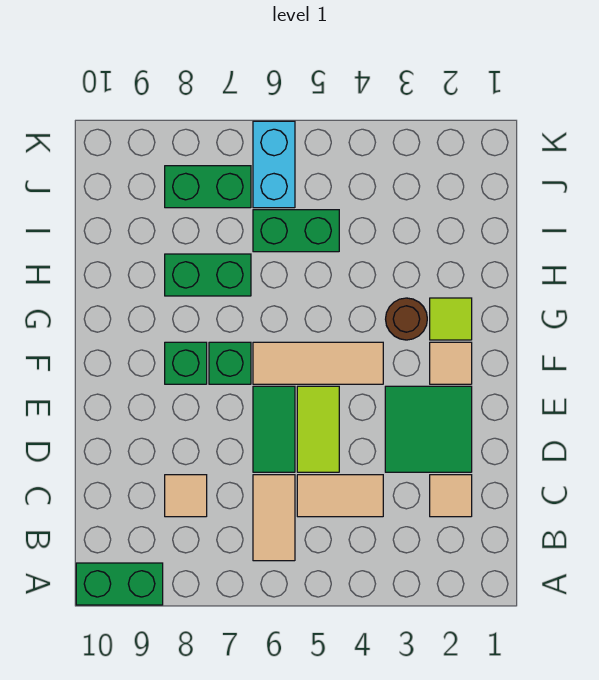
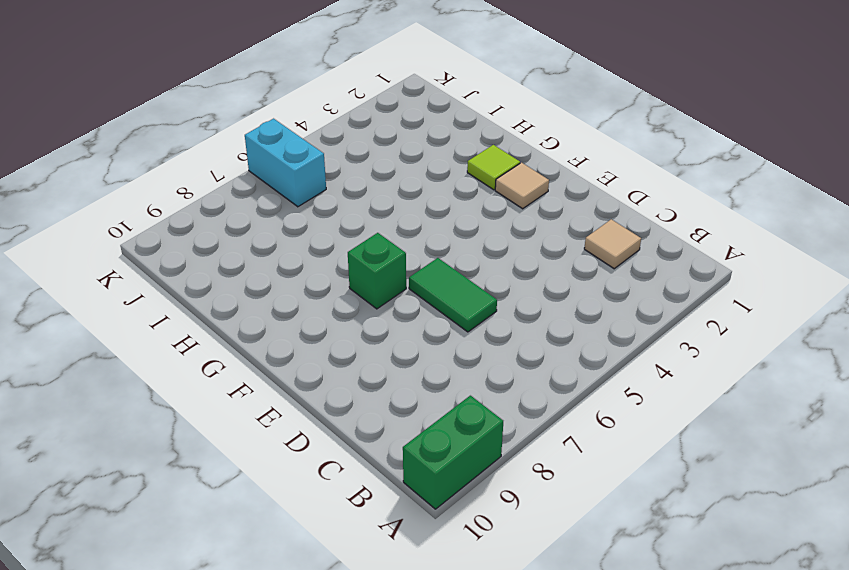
none -> tan tile B6:C6 level 1
none -> tan tile C4:C5 level 1
none -> tan tile C8 level 1

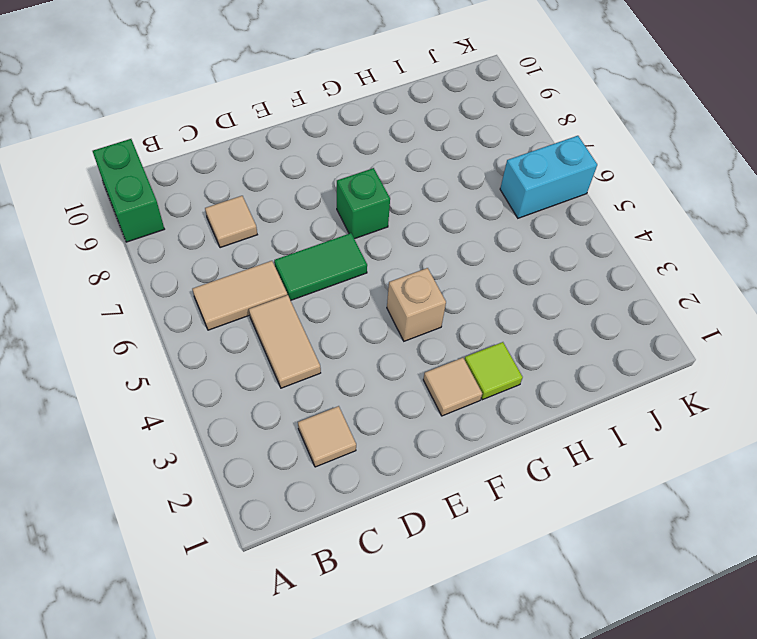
tan brick F4 level 1 -> tan tile F4:F6 level 1
none -> green tile D2:E3 level 1
none -> lime tile D5:E5 level 1
none -> green brick F8 level 1

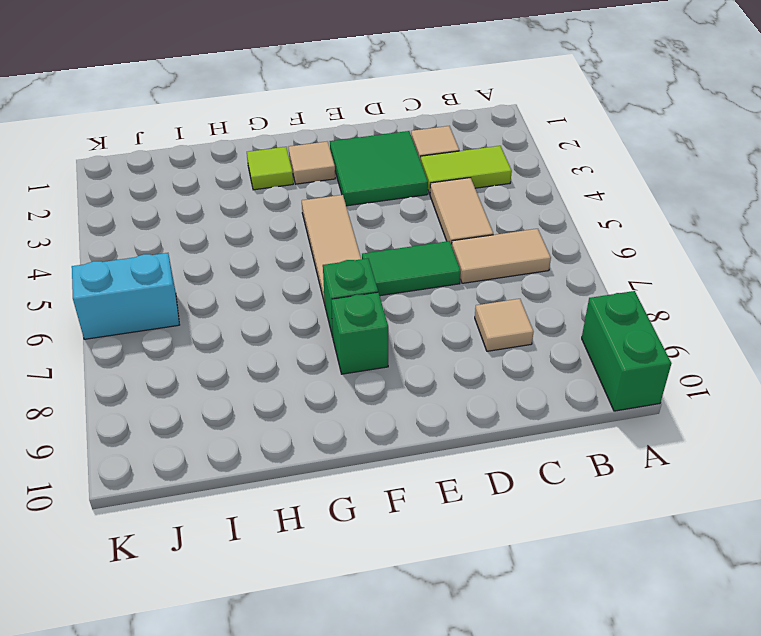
lime tile B3:C3 level 1 -> lime tile D5:E5 level 1
none -> brown round brick G3 level 1
none -> green brick H7:H8 level 1
none -> green brick I5:I6 level 1

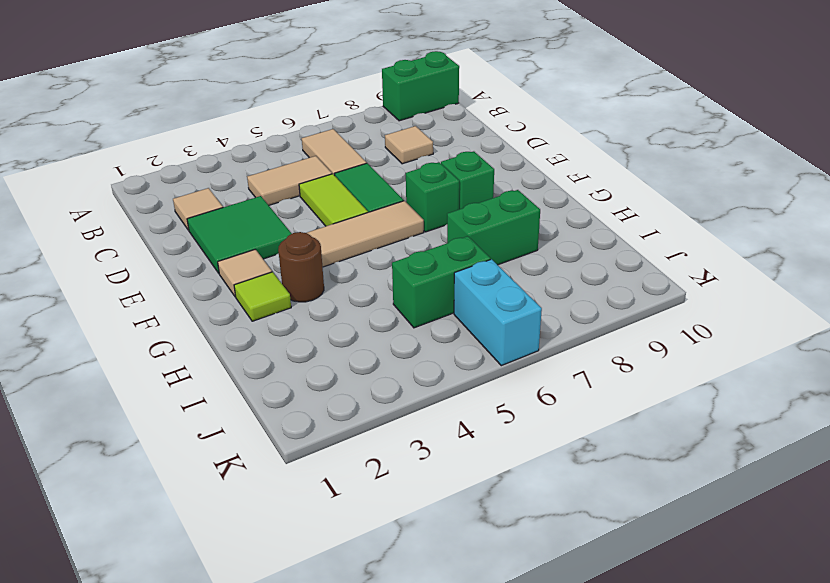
none -> green brick J7:J8 level 1

